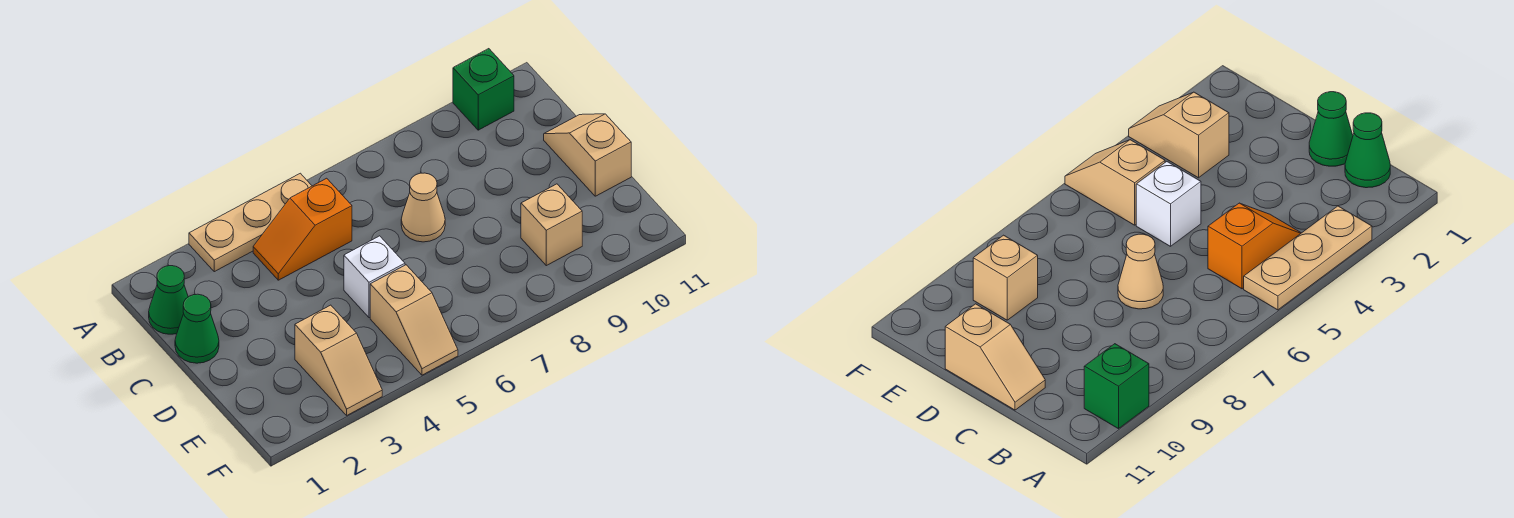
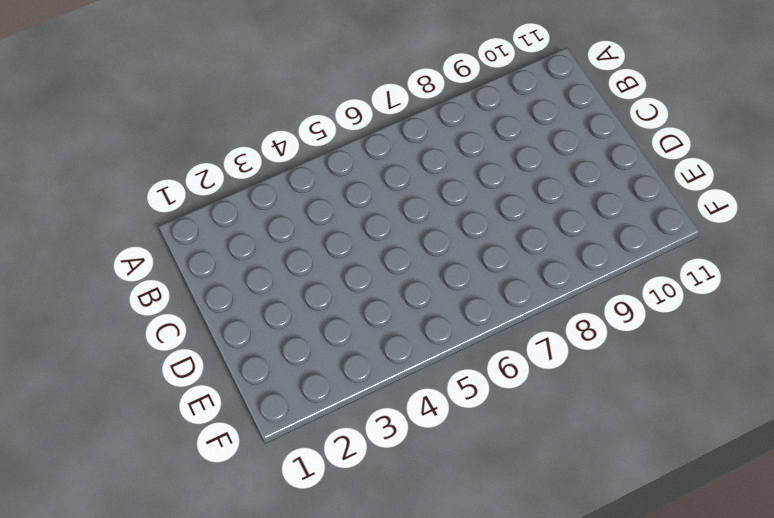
none -> tan plate A3:A5 level 1
none -> green brick A10 level 1

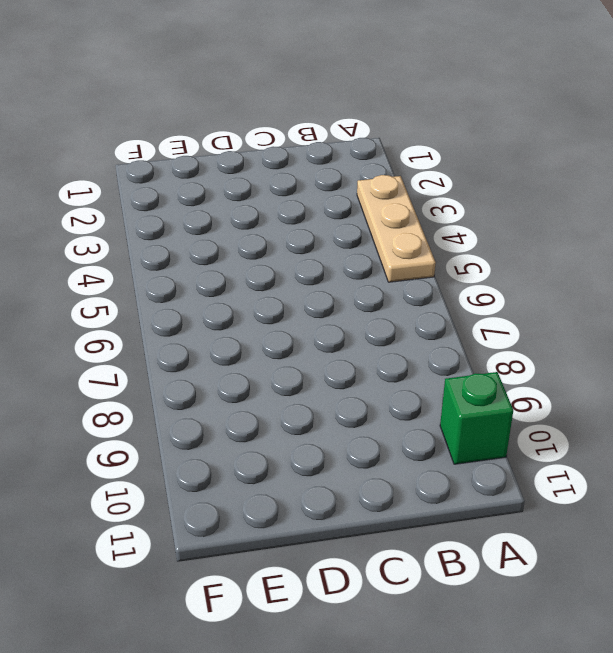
none -> green cone B1 level 1
none -> orange slope B4:B5 level 1 top 5

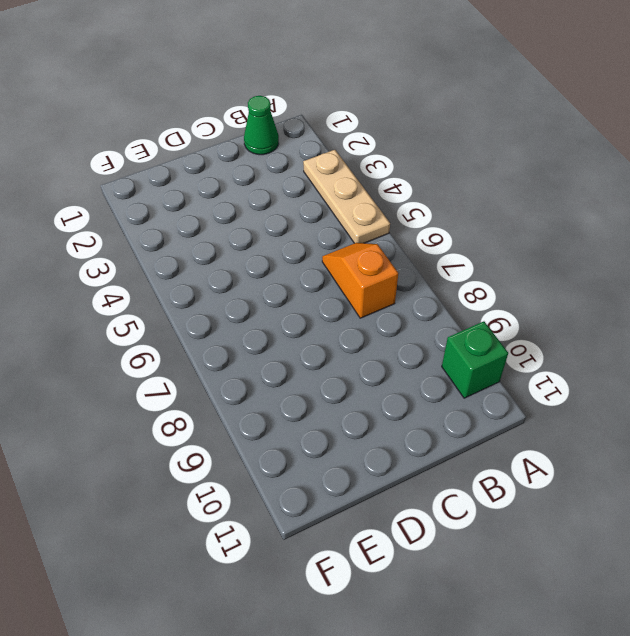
orange slope B6:B7 level 1 top 7 -> orange slope B4:B5 level 1 top 5
none -> green cone C1 level 1
none -> tan cone C7 level 1

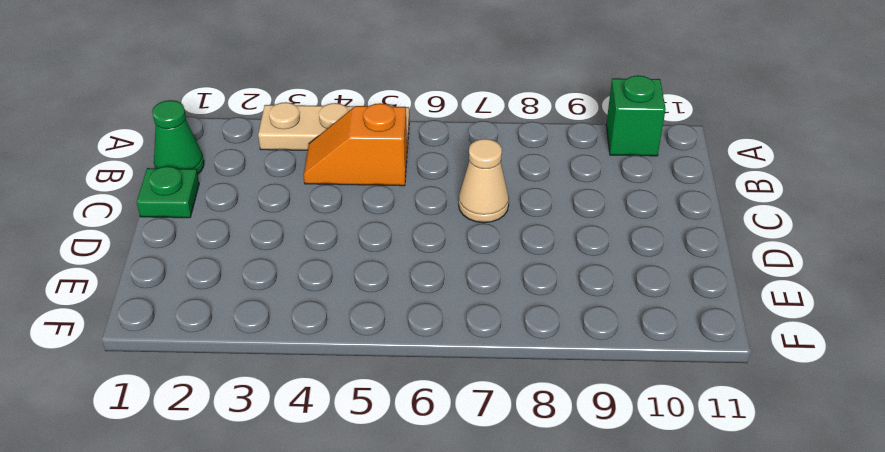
green plate C1 level 1 -> green cone C1 level 1
none -> tan slope C11:D11 level 1 top D
none -> white brick D5 level 1

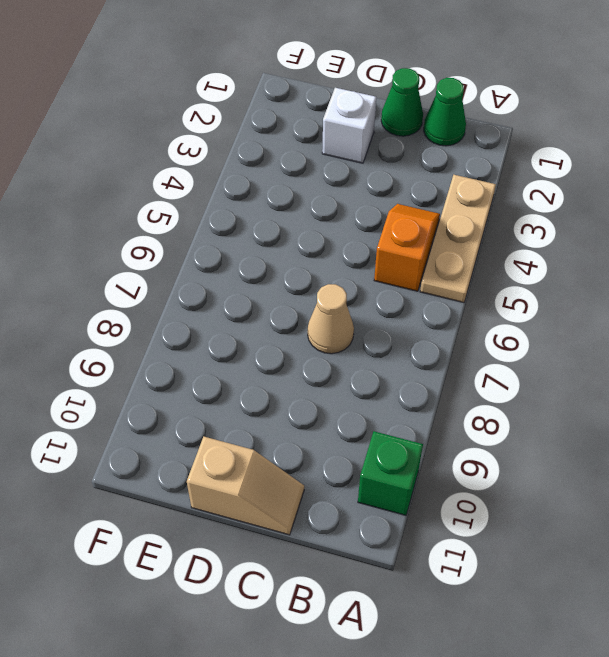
white brick D2 level 1 -> white brick D5 level 1
none -> tan slope E3:F3 level 1 top E
none -> tan slope E5:F5 level 1 top E

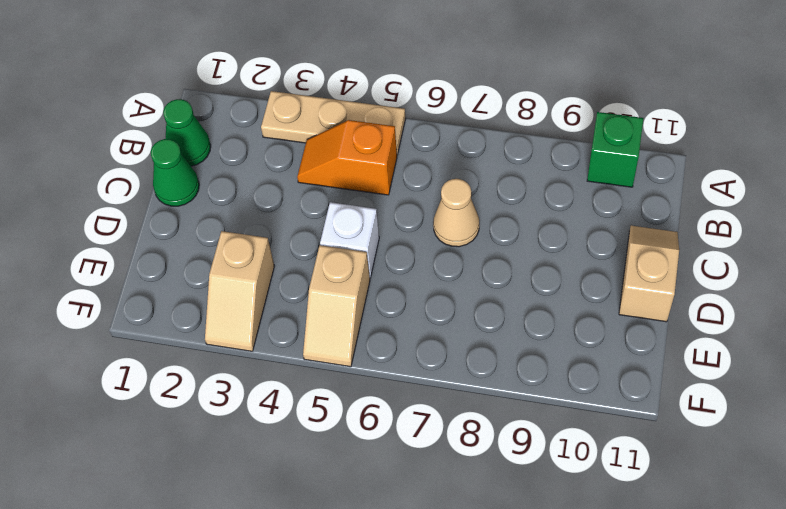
none -> tan brick E9 level 1

